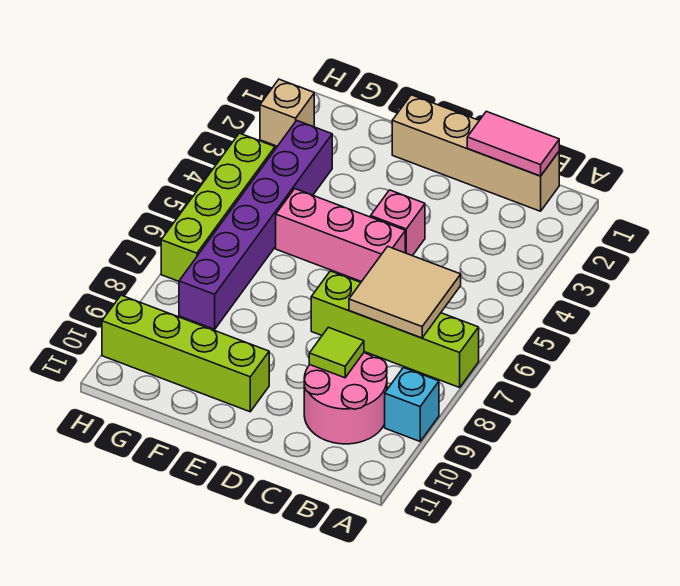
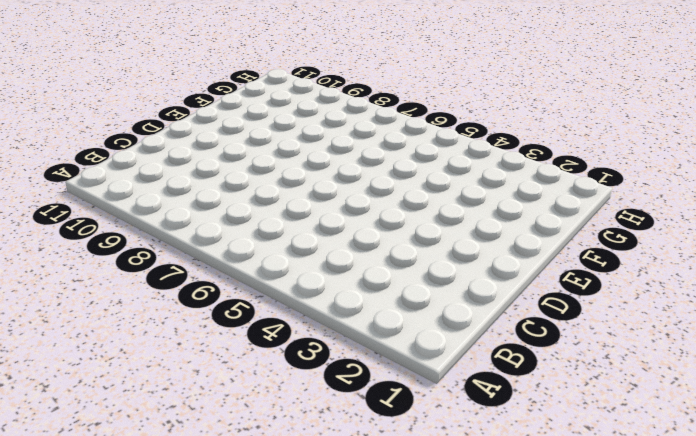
none -> lime brick A7:D7 level 1
none -> cyan brick A9 level 1
none -> tan brick B1:E1 level 1

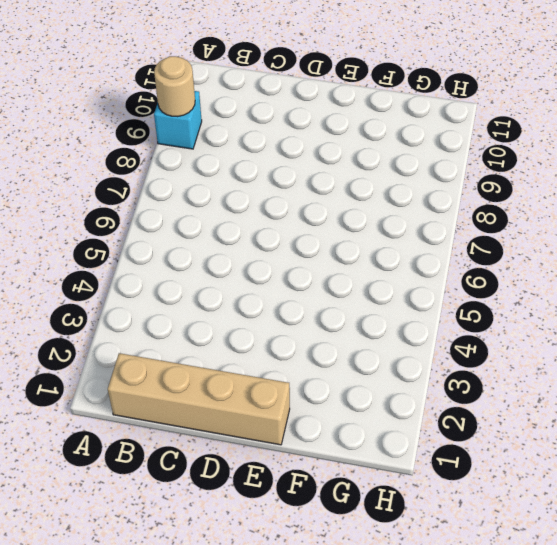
tan round brick A9 level 2 -> none
none -> lime brick A7:D7 level 1
none -> pink round brick B9:C10 level 1
none -> pink brick D4 level 1

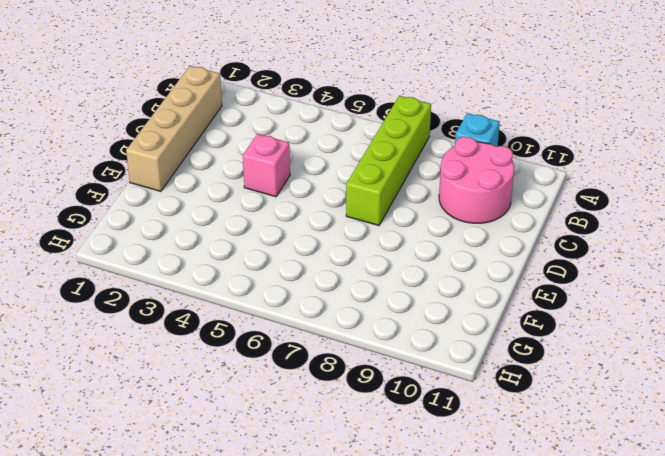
none -> pink brick D5:F5 level 1
none -> lime brick E10:H10 level 1
none -> purple brick G3:G8 level 1

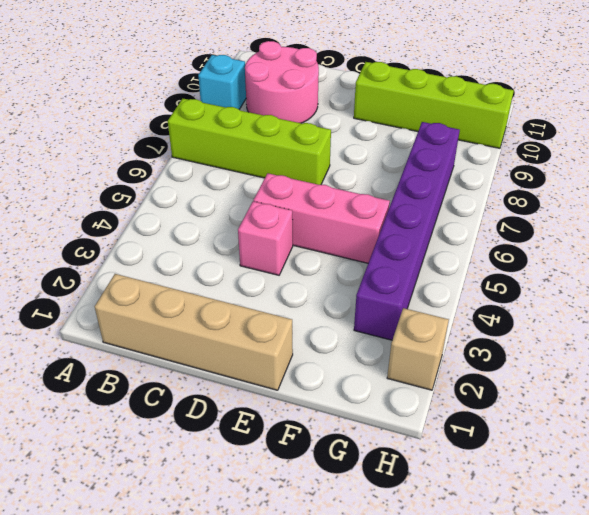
none -> lime brick H4:H7 level 1
none -> pink tile B1:C1 level 2
none -> tan tile B6:C7 level 2

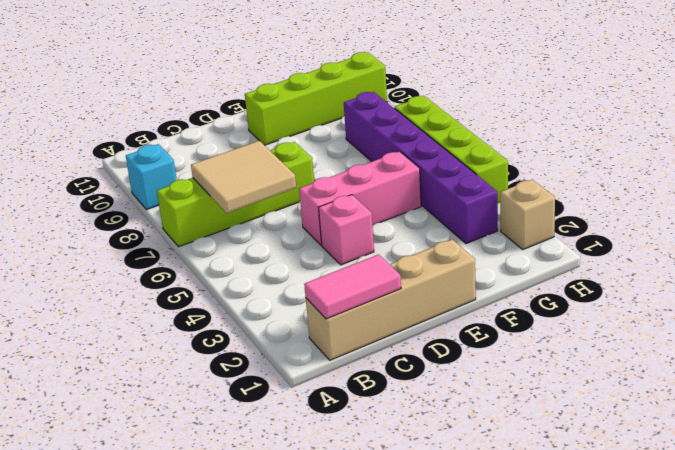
none -> pink round brick B9:C10 level 1
none -> lime tile C9 level 2

